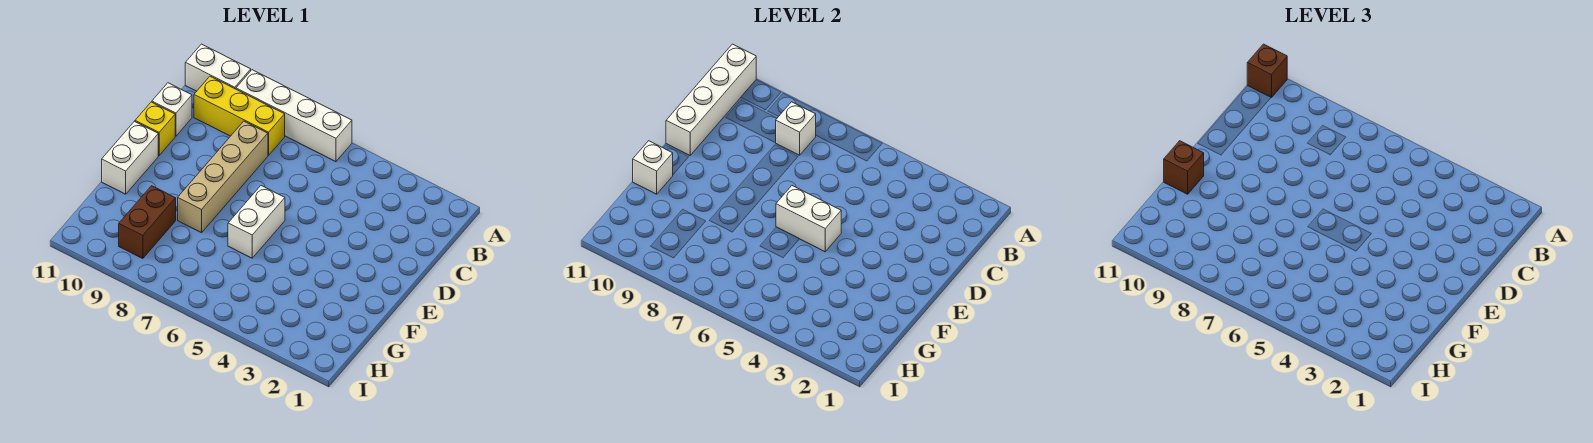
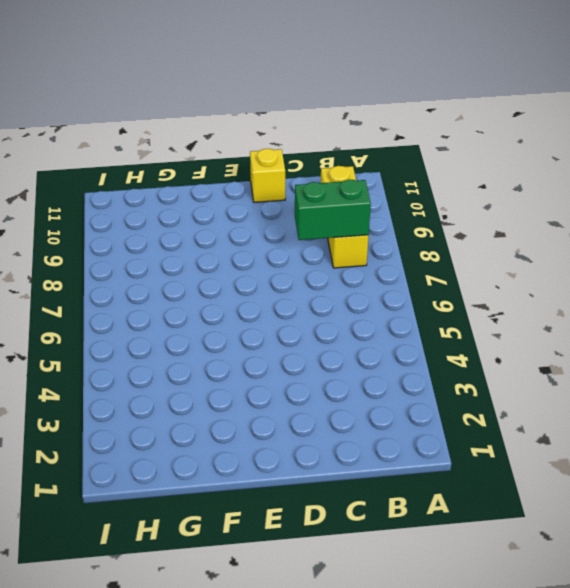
green brick B8:C8 level 2 -> white brick B8 level 2
none -> white brick A6:A9 level 1
none -> white brick A10:A11 level 1
none -> tan brick C8:F8 level 1

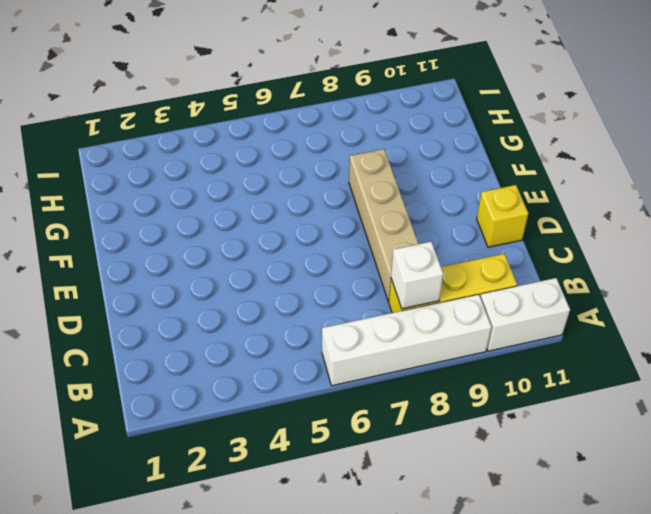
none -> white brick C11 level 1
none -> white brick E6:F6 level 1
none -> white brick E11:F11 level 1

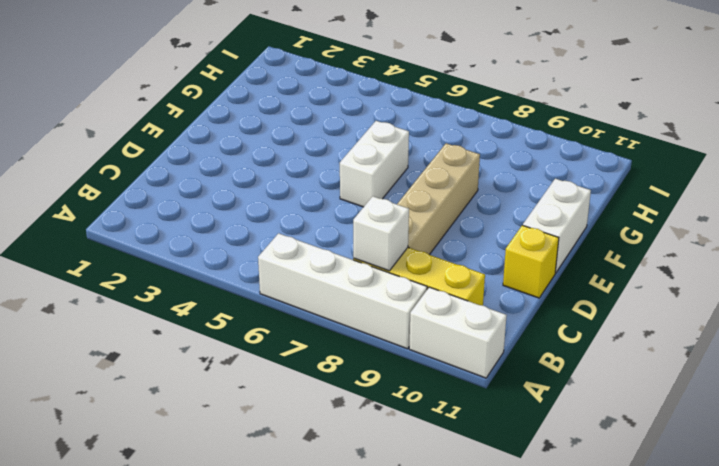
none -> white brick C11 level 1
none -> brown brick G9:H9 level 1
none -> white brick A11:D11 level 2

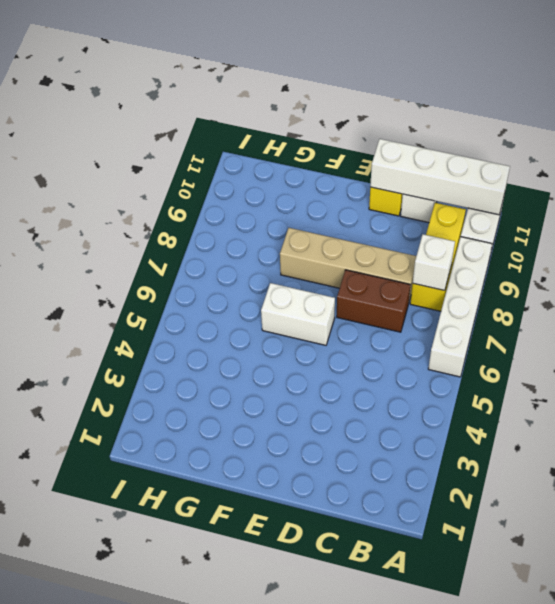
brown brick C7:D7 level 1 -> brown brick G9:H9 level 1
none -> white brick E11:F11 level 1
none -> white brick E5:E6 level 2
none -> white brick F11 level 2

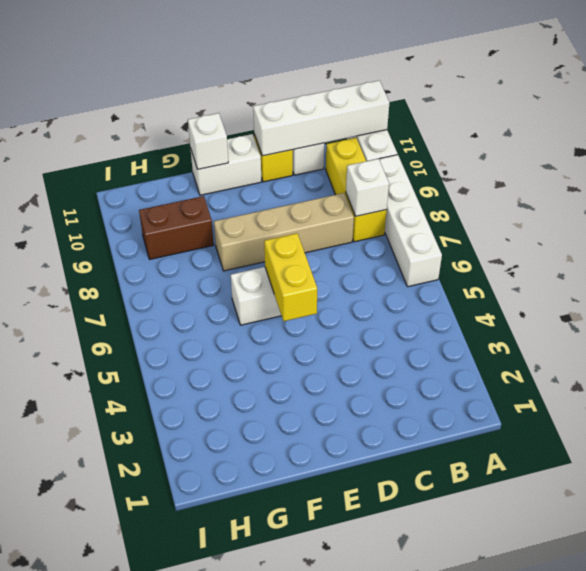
yellow brick E5:E6 level 2 -> white brick E5:E6 level 2
none -> brown brick A11 level 3
none -> brown brick F11 level 3

